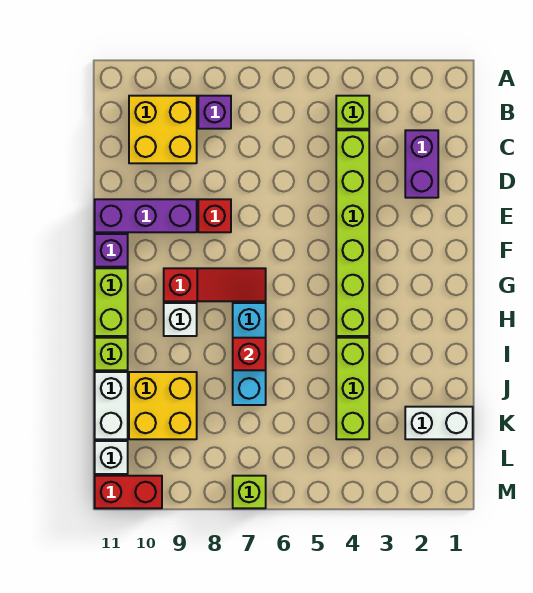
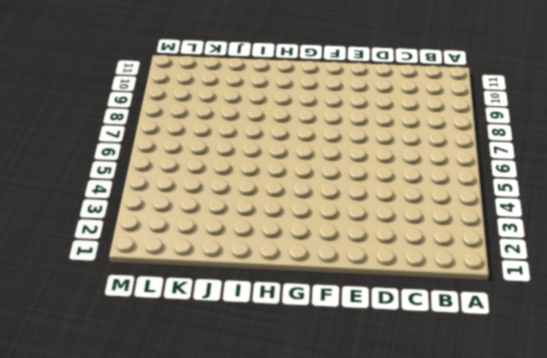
none -> lime brick B4 level 1
none -> purple brick B8 level 1
none -> yellow brick B9:C10 level 1

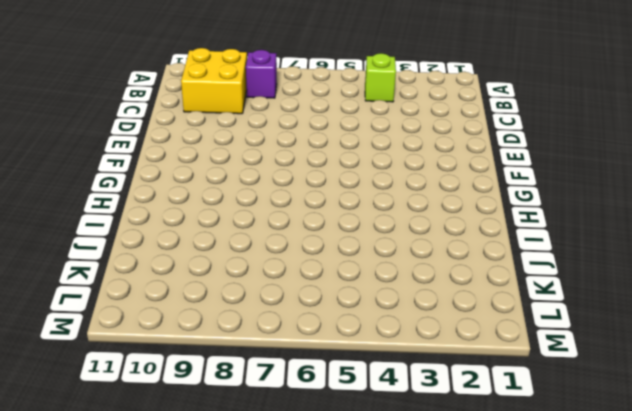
none -> purple brick C2:D2 level 1
none -> lime brick C4:H4 level 1
none -> red brick E8 level 1

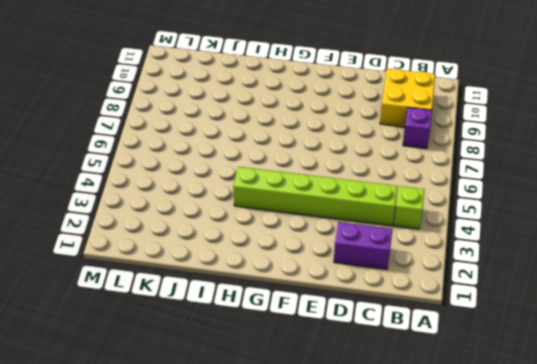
none -> red brick E8 level 1
none -> purple brick E9:E11 level 1
none -> purple brick F11 level 1

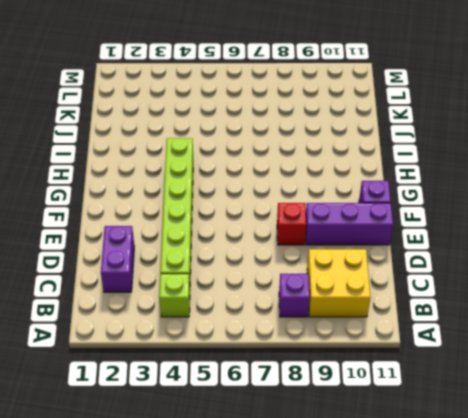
none -> red slope G7:G9 level 1 top 9
none -> lime brick G11:H11 level 1
none -> cyan brick H7:J7 level 1

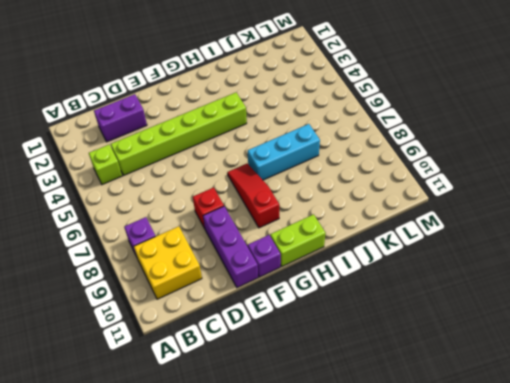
none -> white brick H9 level 1
none -> lime brick I4:K4 level 1
none -> lime brick I11 level 1

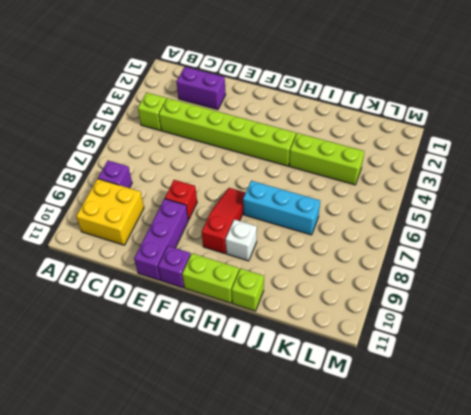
none -> yellow brick J9:K10 level 1
none -> white brick J11:K11 level 1
none -> white brick K1:K2 level 1

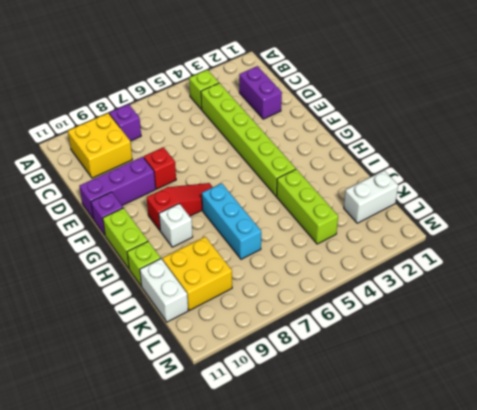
none -> white brick L11 level 1
none -> lime brick M7 level 1
none -> red brick M10:M11 level 1

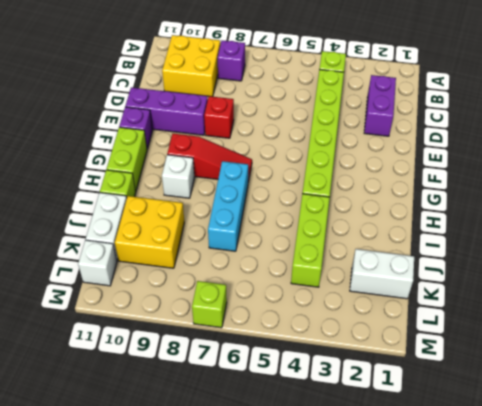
none -> red brick M10:M11 level 1
none -> red brick I7 level 2

